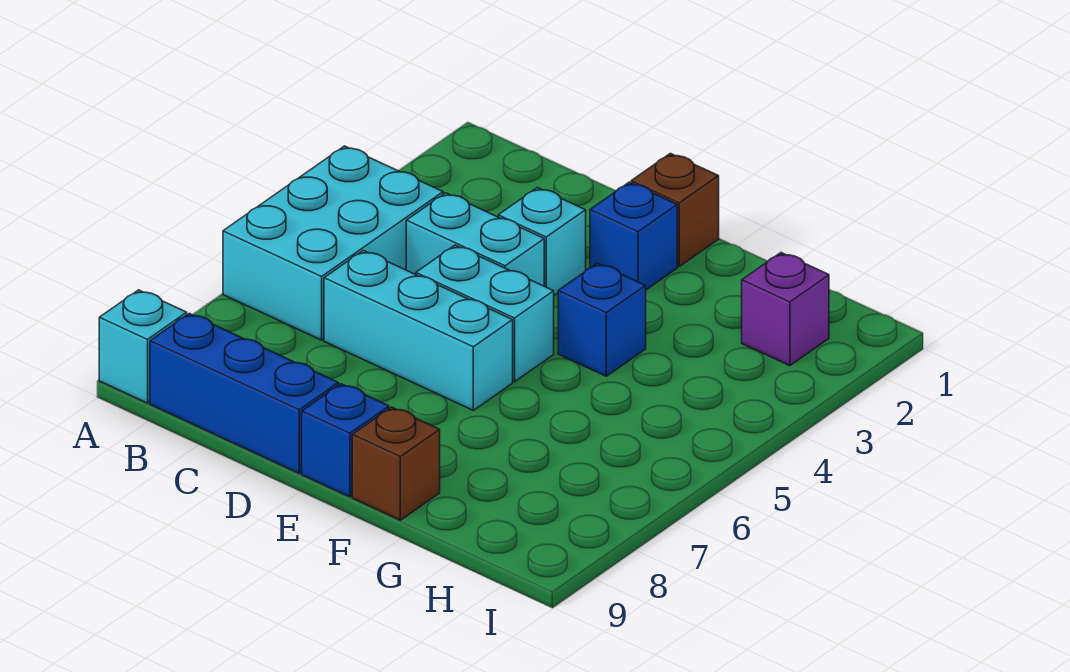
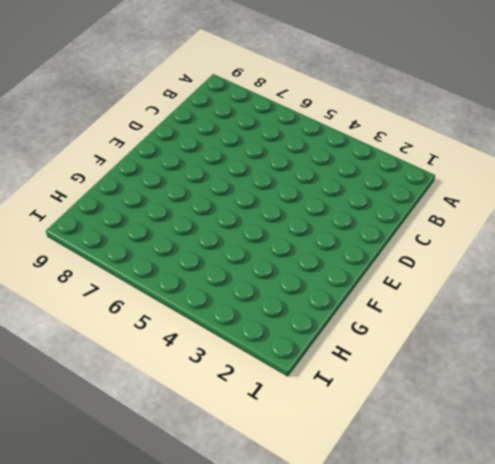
none -> cyan brick A4:B6 level 1
none -> cyan brick A9 level 1
none -> blue brick B9:D9 level 1

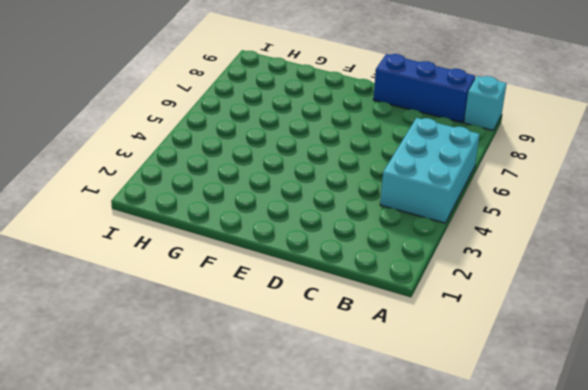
none -> cyan brick C4:D4 level 1
none -> cyan brick C6:E6 level 1
none -> cyan brick D3 level 1

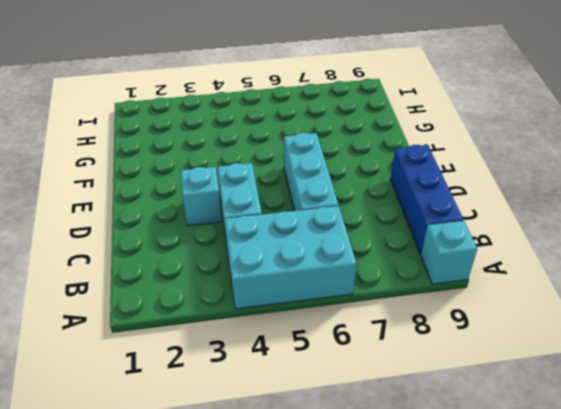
none -> cyan brick D5:E5 level 1
none -> brown brick E1 level 1
none -> blue brick E2 level 1

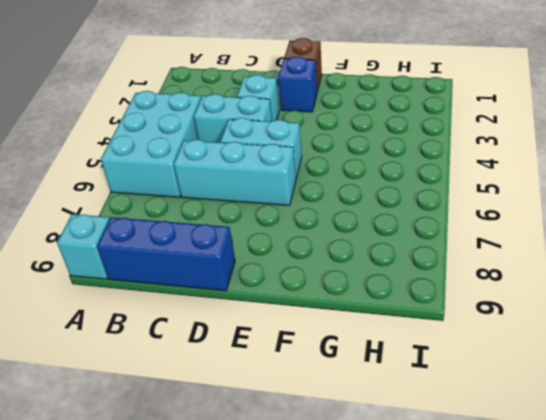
none -> blue brick E9 level 1
none -> blue brick F4 level 1
none -> brown brick F9 level 1

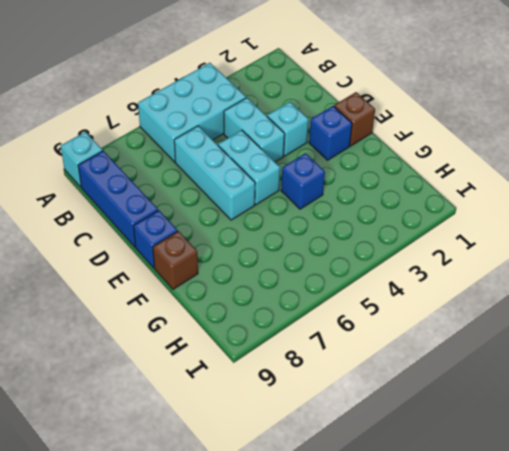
none -> purple brick H2 level 1

